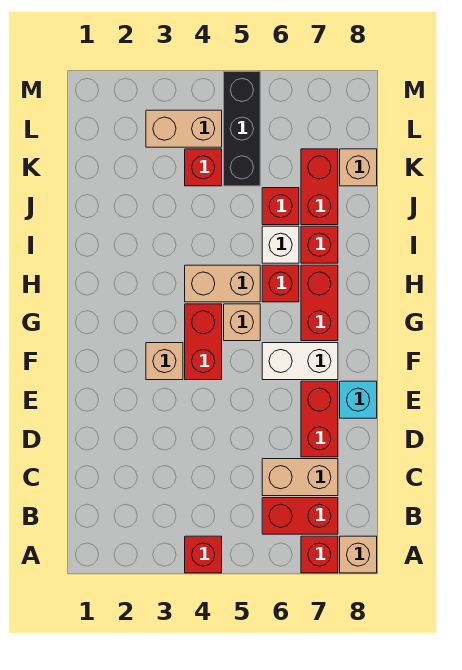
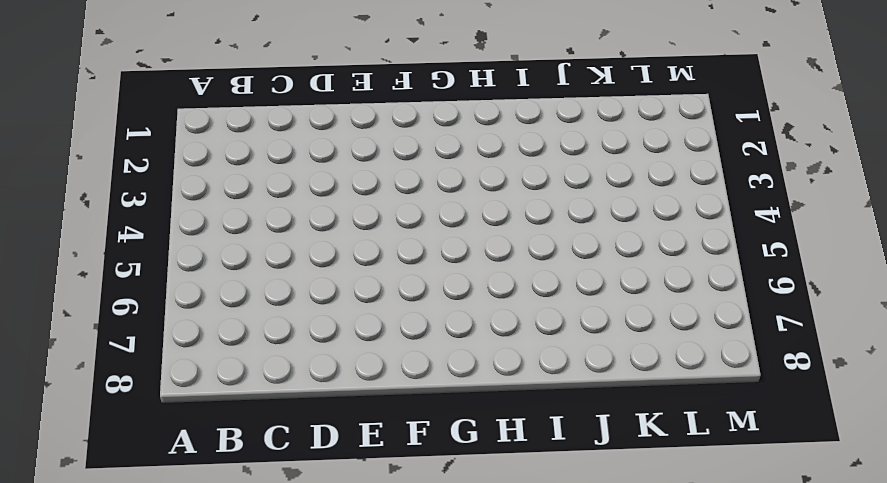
none -> red brick A4 level 1
none -> red brick A7 level 1
none -> tan brick A8 level 1

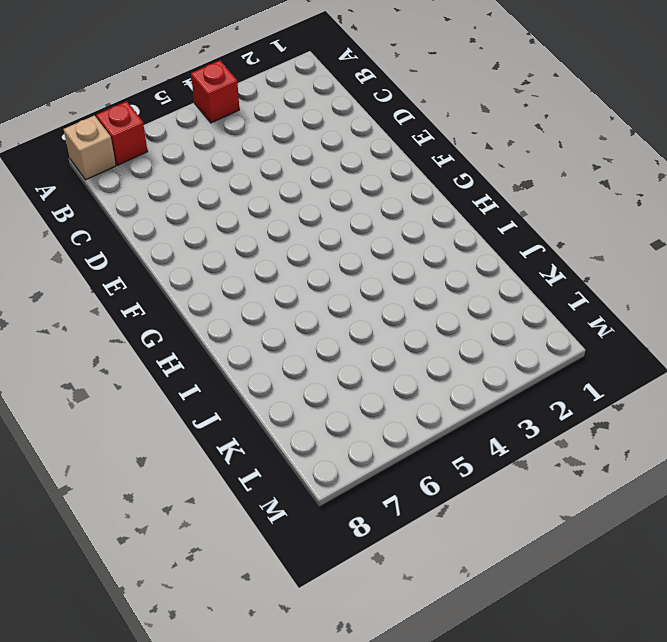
none -> red brick B6:B7 level 1
none -> tan brick C6:C7 level 1
none -> red brick D7:E7 level 1

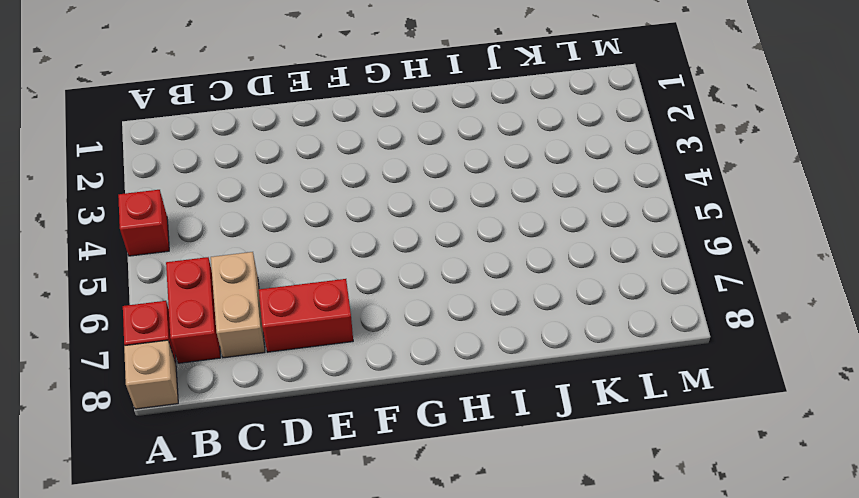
none -> cyan brick E8 level 1
none -> tan brick F3 level 1
none -> red brick F4:G4 level 1

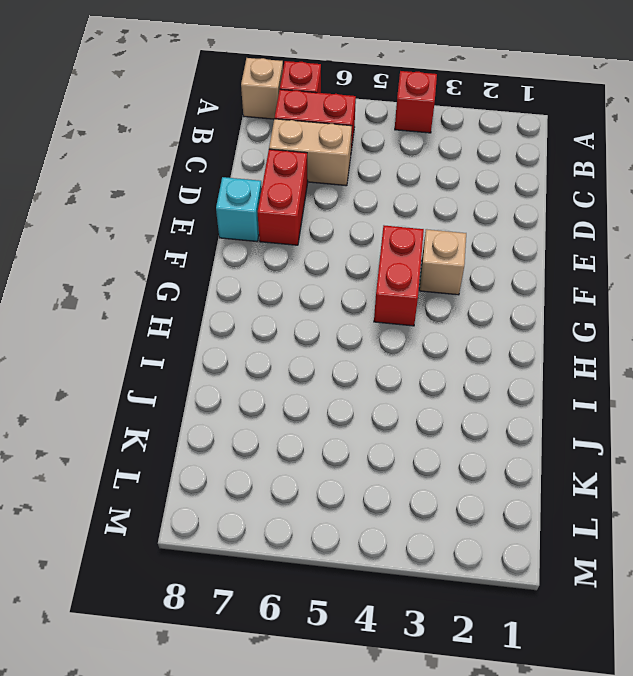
none -> white brick F6:F7 level 1
none -> tan brick G5 level 1
none -> red brick G7:H7 level 1

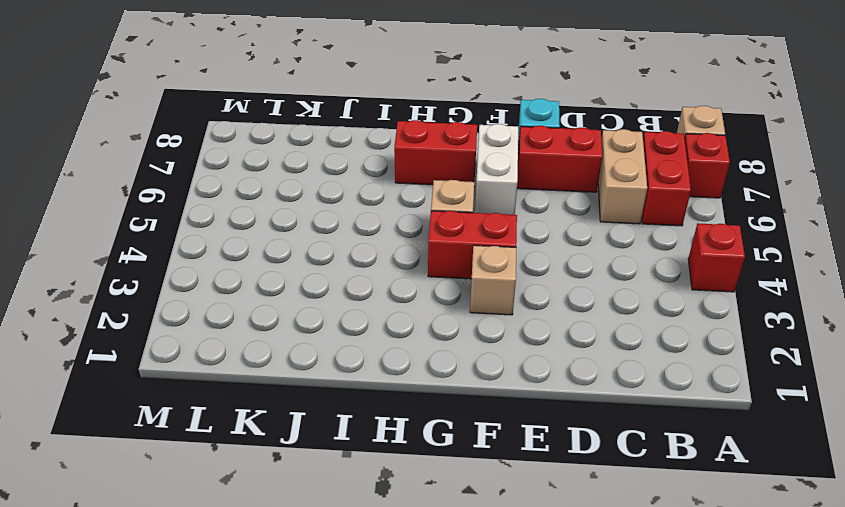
none -> tan brick H4:H5 level 1
none -> red brick H6 level 1
none -> white brick I6 level 1

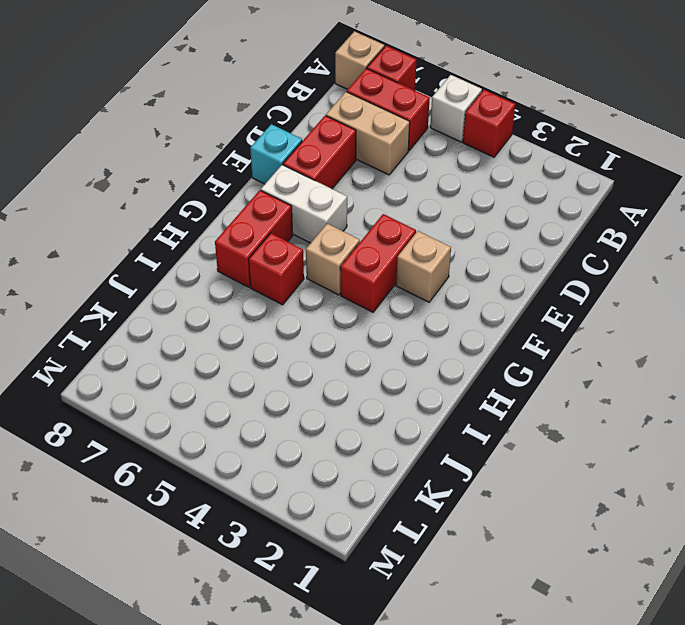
white brick A5 level 1 -> white brick I6 level 1
none -> tan brick H4:H5 level 1
none -> red brick I7 level 1
none -> red brick J6 level 1

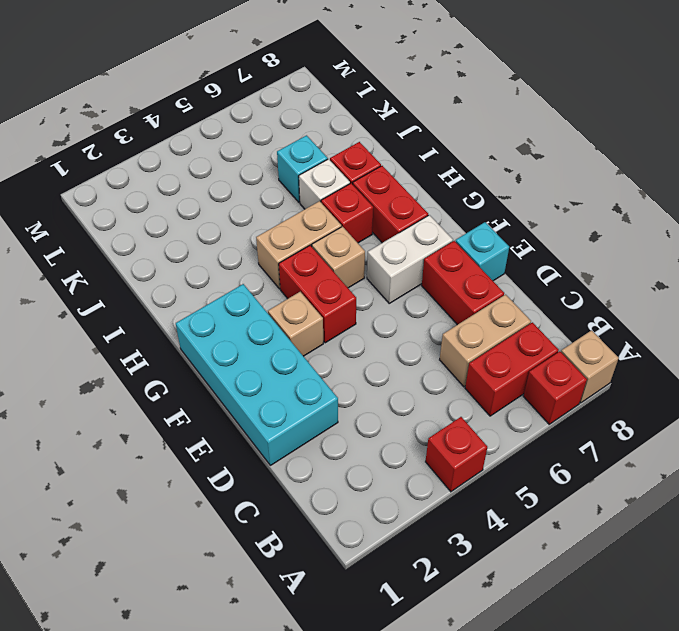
cyan brick D1:G2 level 1 -> none
cyan brick J6 level 1 -> red brick J6 level 1
none -> red brick J7:K7 level 1
none -> red brick K4 level 1
none -> black brick K5:M5 level 1

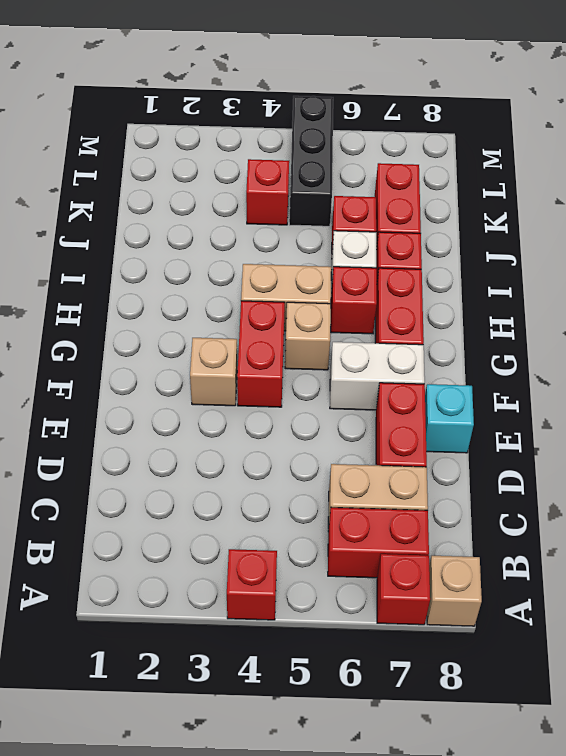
none -> tan brick K8 level 1
none -> tan brick L3:L4 level 1

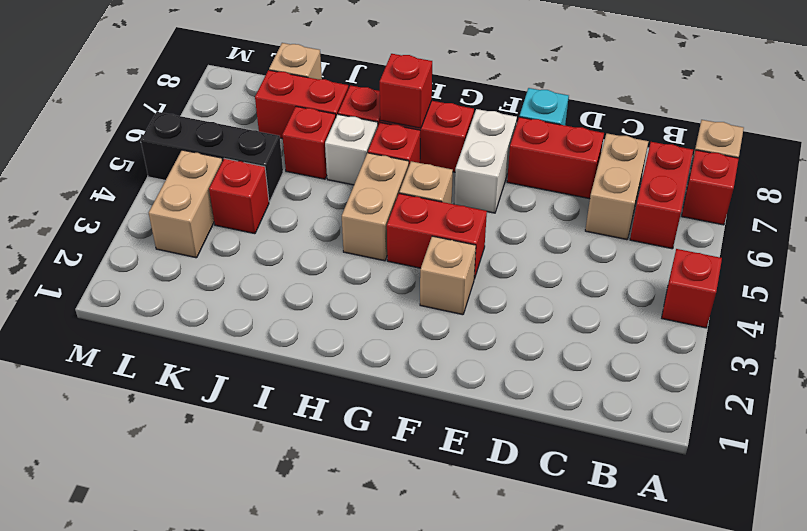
red brick H7 level 2 -> none

